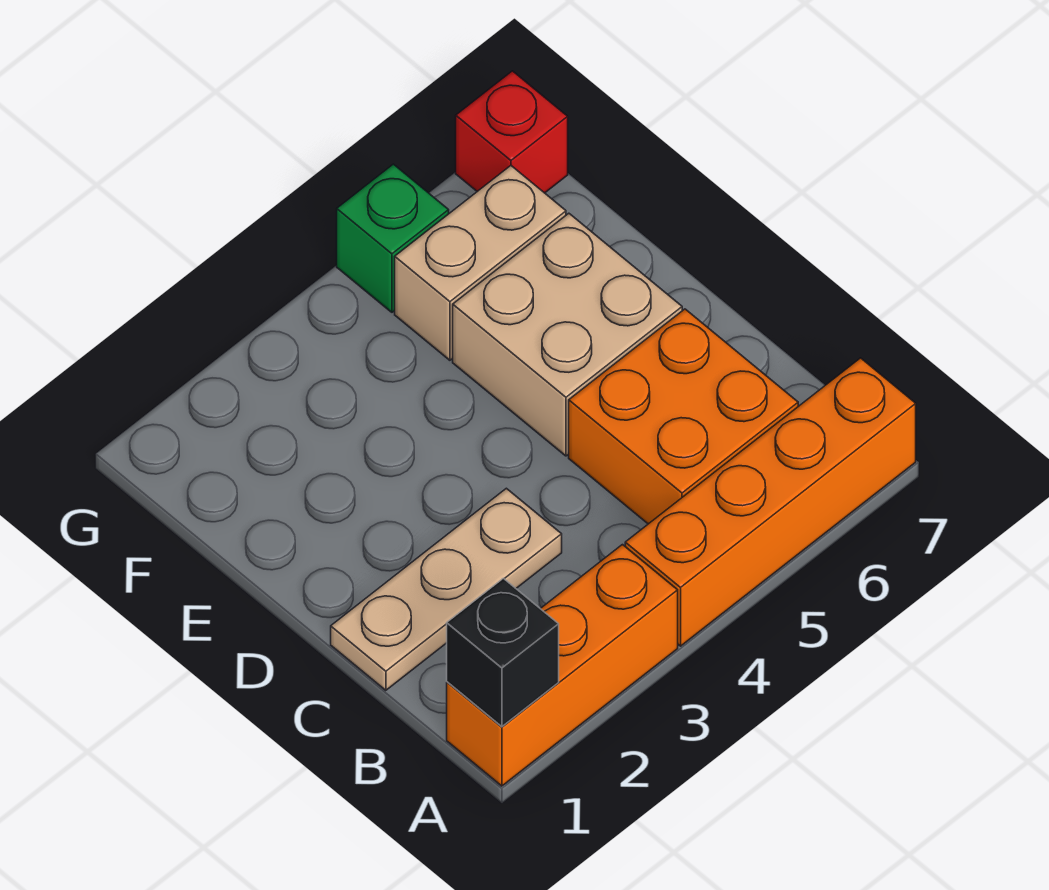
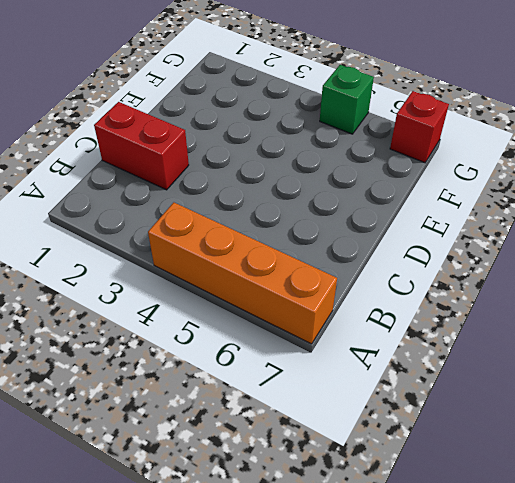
red brick C1:C2 level 1 -> tan plate C1:C3 level 1
none -> orange brick A1:A3 level 1
none -> orange brick B5:C6 level 1

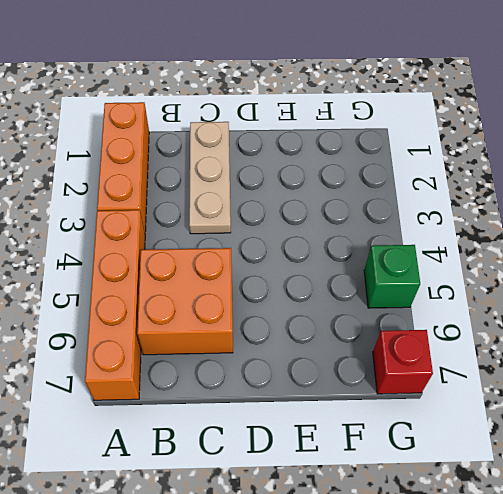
none -> tan brick D5:E6 level 1
none -> tan brick F5:F6 level 1

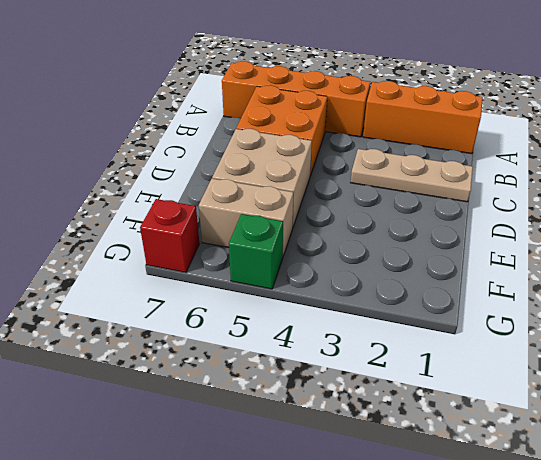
none -> black brick A1 level 2

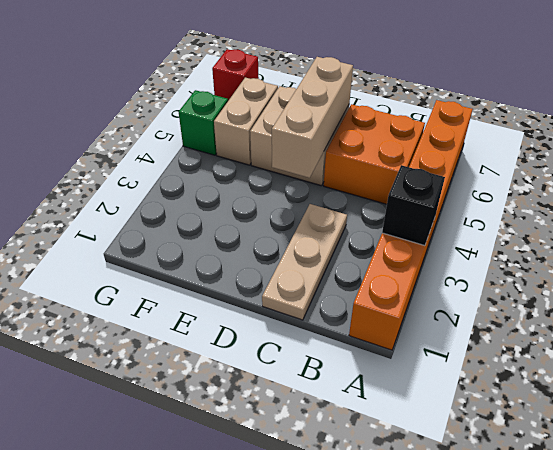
black brick A3 level 2 -> black brick A1 level 2
tan brick D4:D6 level 2 -> none

